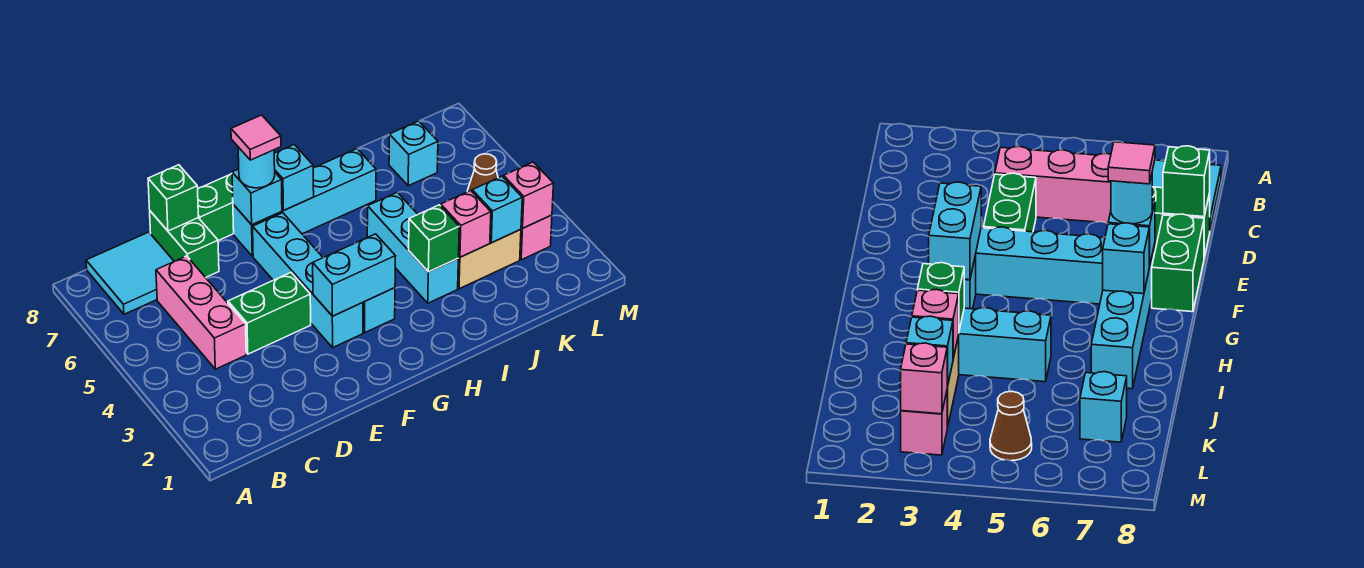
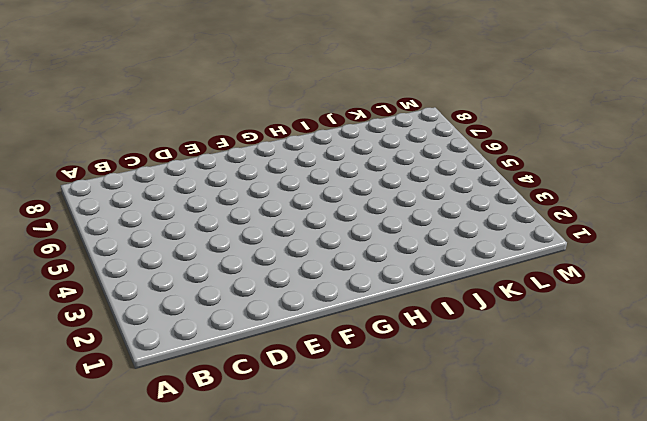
none -> cyan tile B7:C8 level 1
none -> pink brick C4:C6 level 1
none -> green brick D4:E4 level 1

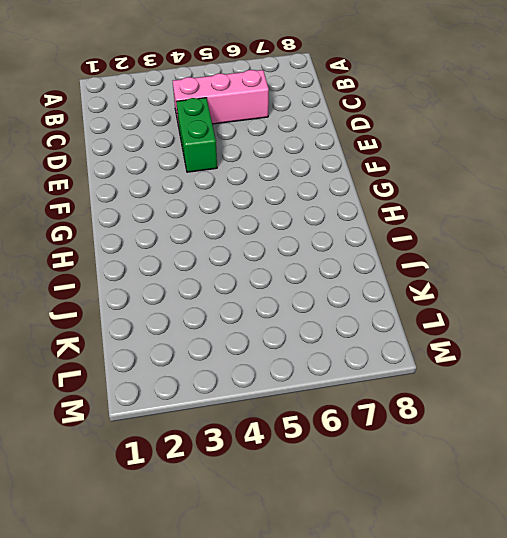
none -> cyan tile B7:C8 level 1
none -> green brick D7:D8 level 1
none -> green brick E8:F8 level 1

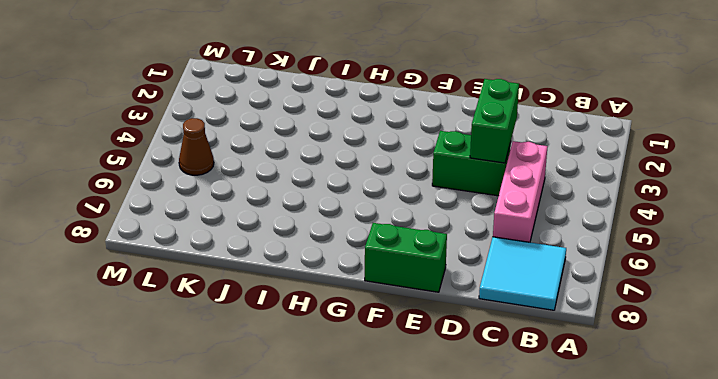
green brick D3:D4 level 2 -> green brick D7:D8 level 1
none -> cyan brick F3:F6 level 1
none -> cyan brick F7:I7 level 1
none -> cyan brick G3 level 1

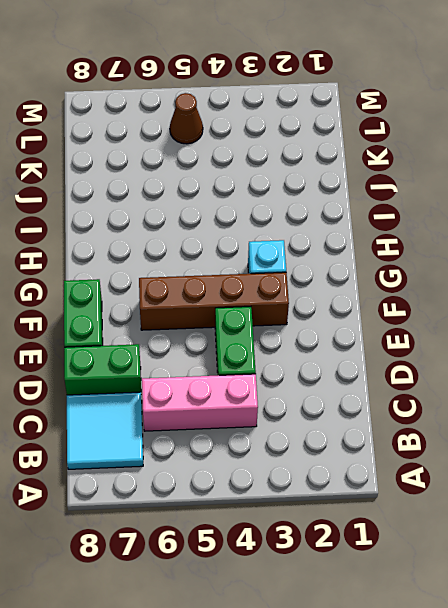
brown brick F3:F6 level 1 -> cyan brick F3:F6 level 1
none -> cyan brick F7:I7 level 1
none -> cyan brick I3:I5 level 1
none -> tan brick J3:K3 level 1

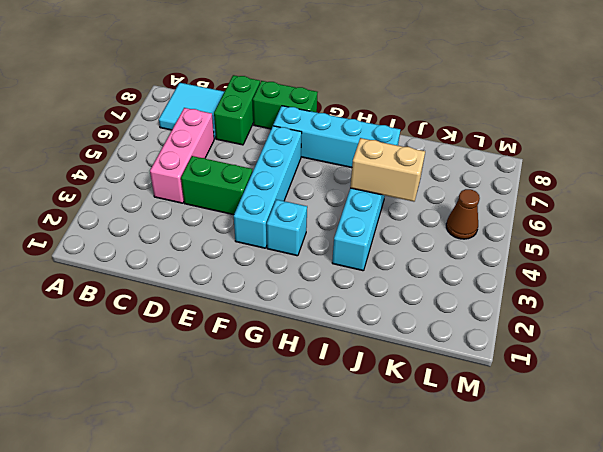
tan brick I5:J5 level 2 -> tan brick J3:K3 level 1
none -> cyan brick K7 level 1
none -> pink brick L3 level 1
none -> green brick D8 level 2

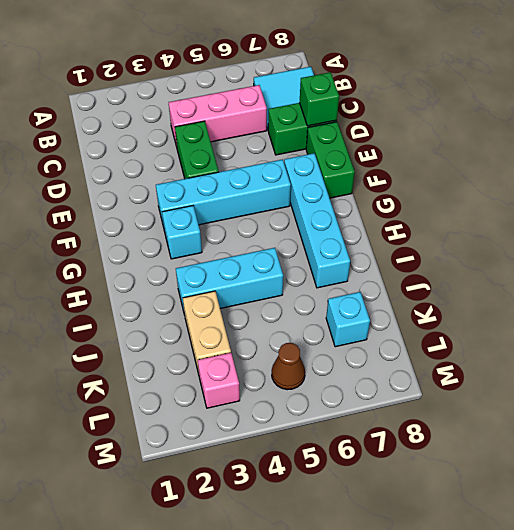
none -> cyan brick F3:G3 level 2
none -> cyan brick F7 level 2
none -> cyan brick G7 level 2

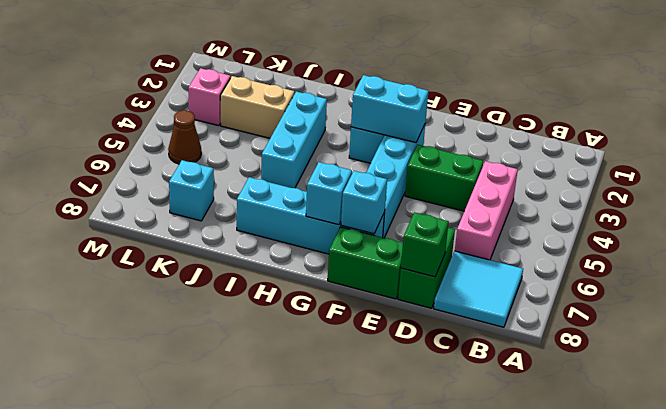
none -> green brick I3 level 2
none -> pink brick J3 level 2
none -> cyan brick K3 level 2

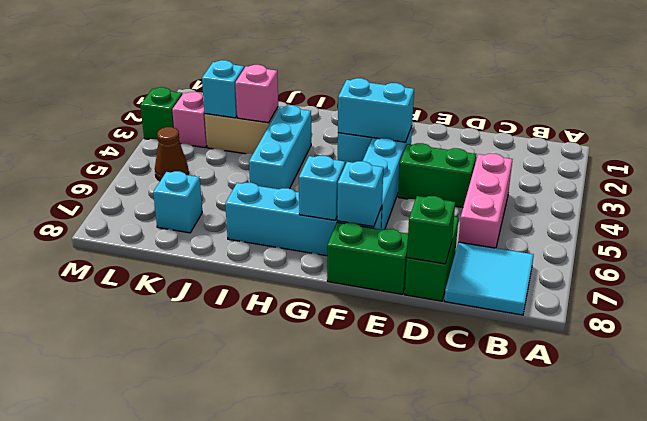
green brick M3 level 1 -> green brick I3 level 2
none -> pink brick L3 level 2
none -> cyan round brick F7 level 3
none -> pink tile F7 level 4

